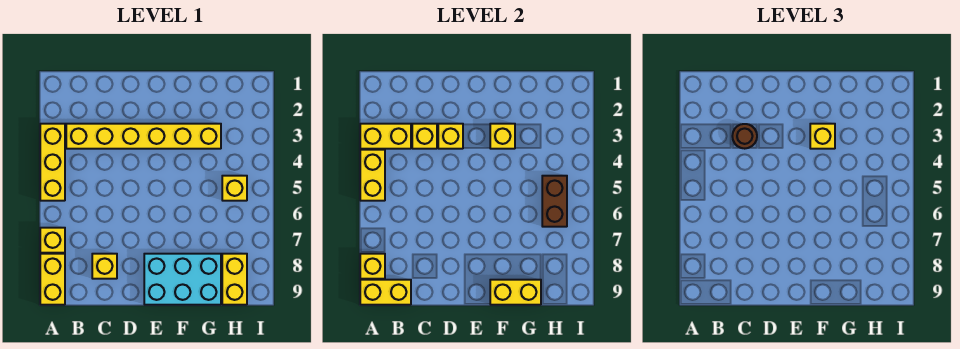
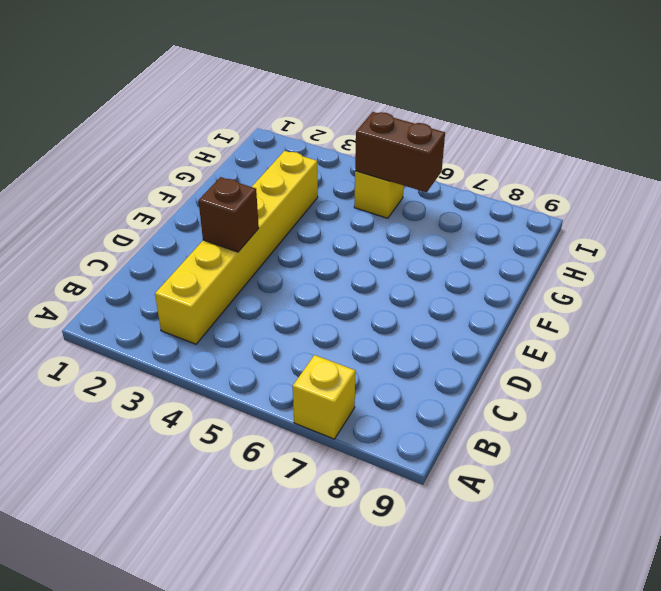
brown brick D3 level 2 -> yellow brick D3 level 2
none -> yellow brick A3:A5 level 1
none -> yellow brick A8:A9 level 1
none -> yellow brick C8 level 1

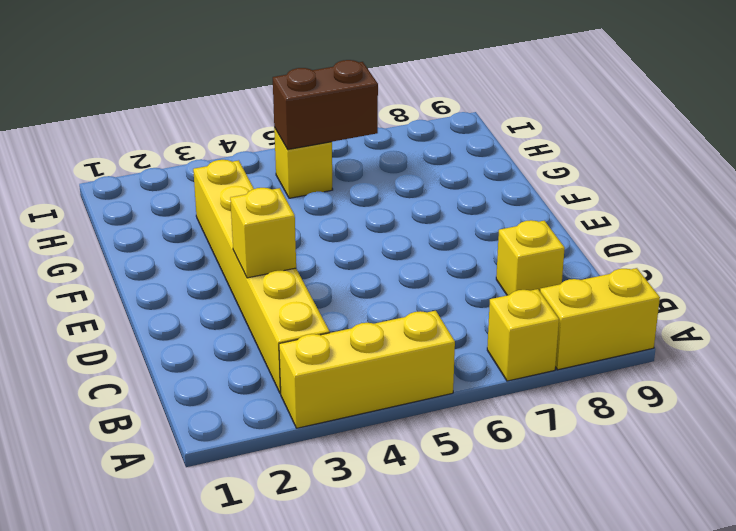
none -> cyan brick E8:G9 level 1
none -> yellow brick H8:H9 level 1
none -> yellow brick A3:B3 level 2

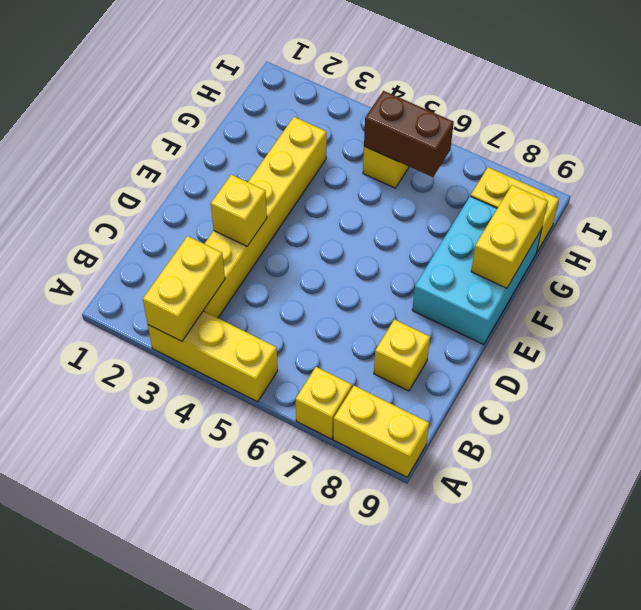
none -> yellow brick A4:A5 level 2
none -> yellow brick A8 level 2
none -> yellow brick A9:B9 level 2

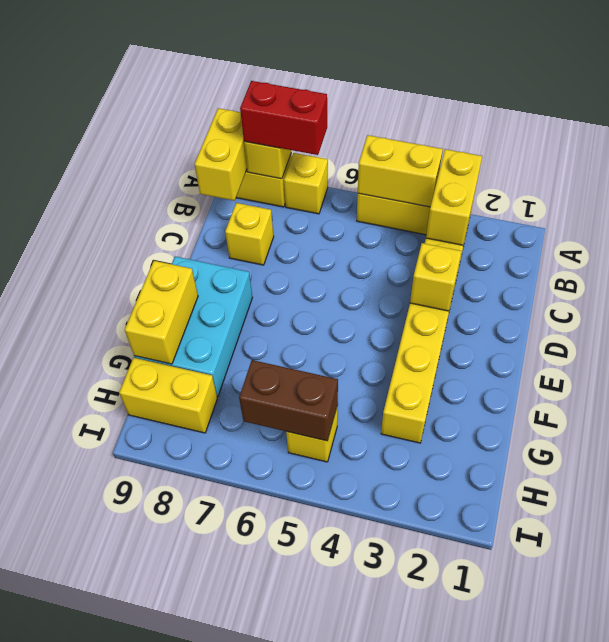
red brick A7:A8 level 3 -> none
none -> yellow brick C3 level 2
none -> yellow brick F3 level 2
none -> brown round brick C3 level 3

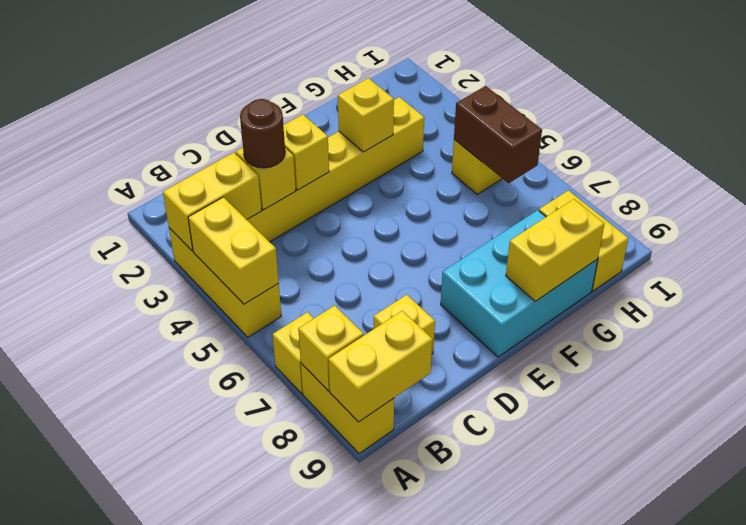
none -> yellow brick F3 level 3

